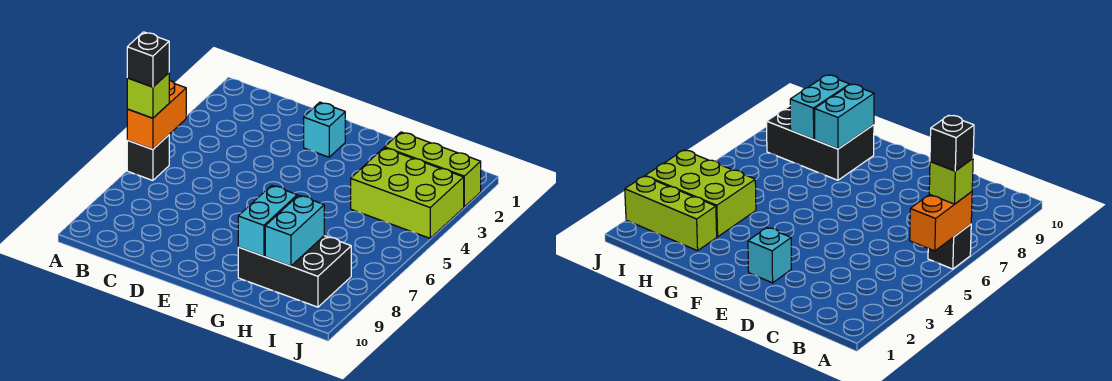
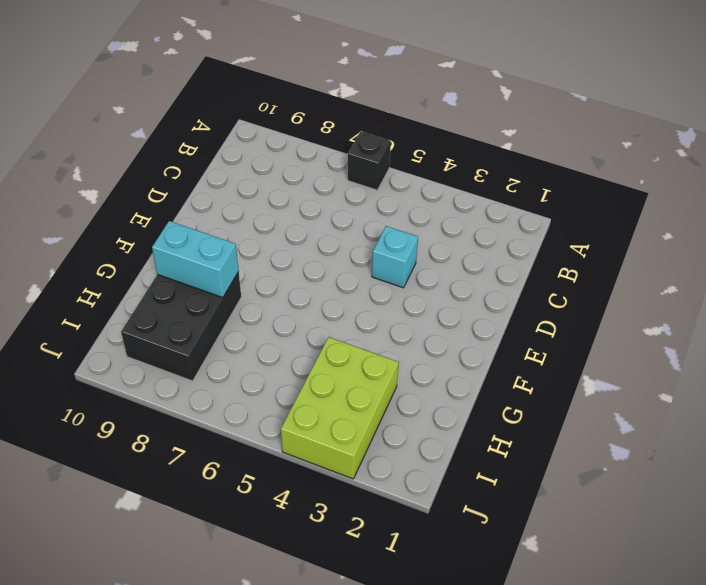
cyan brick D4 level 1 -> cyan brick E2 level 1
none -> lime brick H2:J2 level 1
none -> orange brick A5:A6 level 2

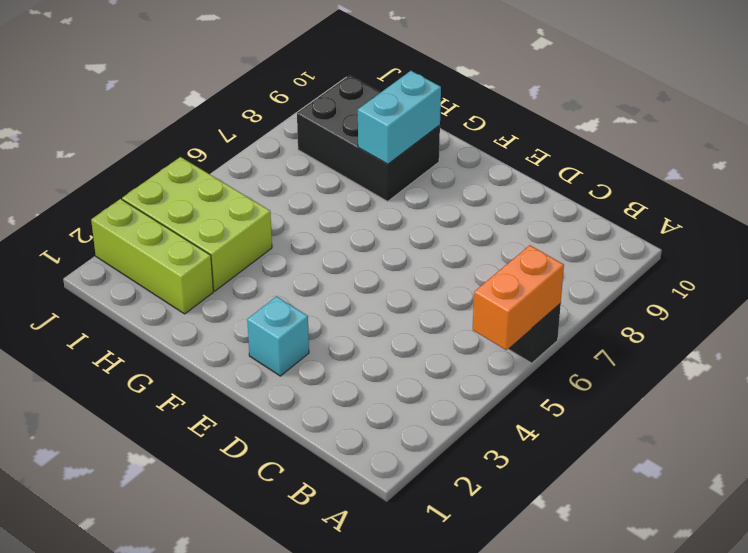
none -> cyan brick H8:H9 level 2
none -> lime brick A6 level 3

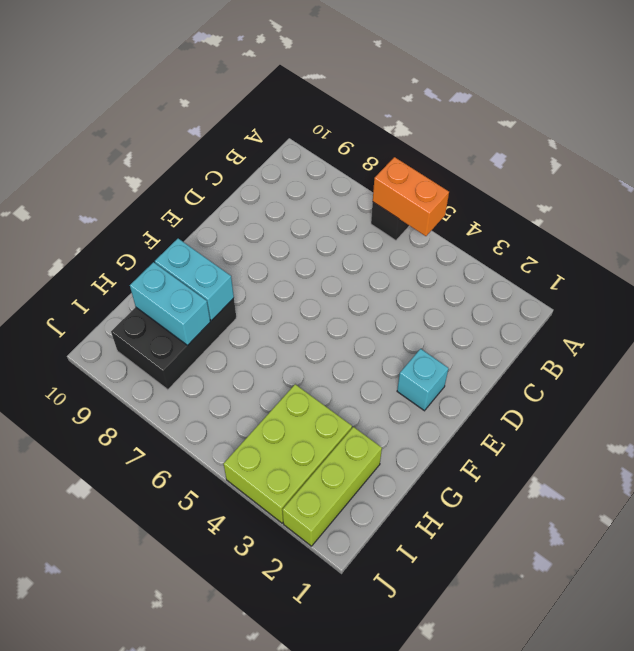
none -> lime brick A6 level 3
none -> black brick A6 level 4

